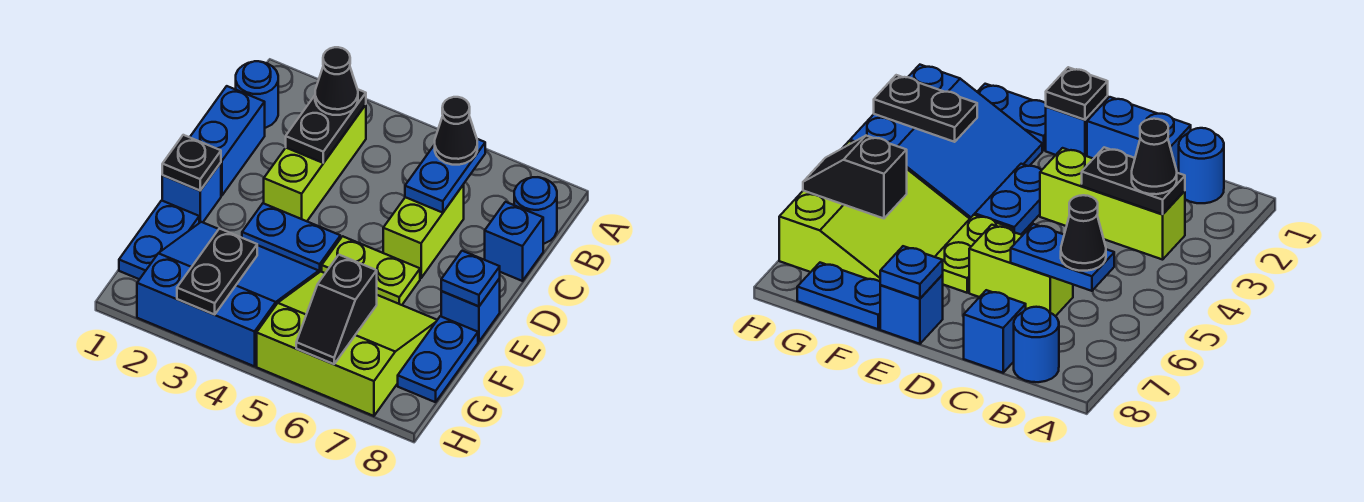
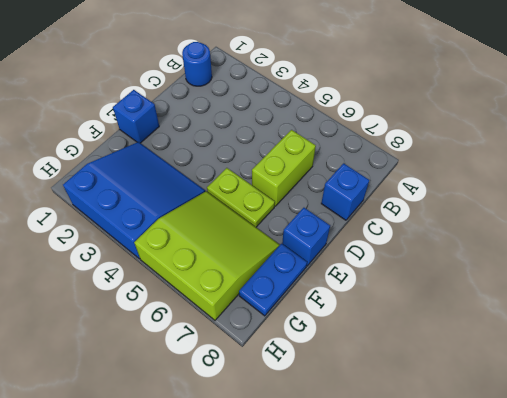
none -> lime brick B3:D3 level 1
none -> blue round brick B8 level 1
none -> blue brick C1:D1 level 1

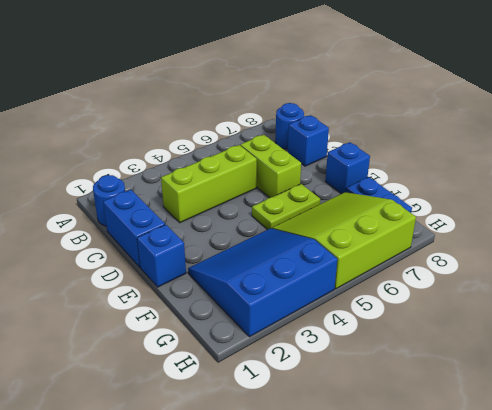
lime brick C3:C5 level 1 -> lime brick B3:D3 level 1
none -> blue plate E3:E4 level 1
none -> blue plate F1:G1 level 1
none -> black plate B3:C3 level 2

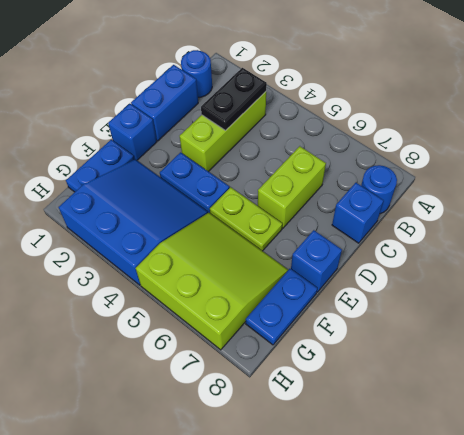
none -> blue plate B6:C6 level 2
none -> black plate E1 level 2
none -> blue plate E8 level 2

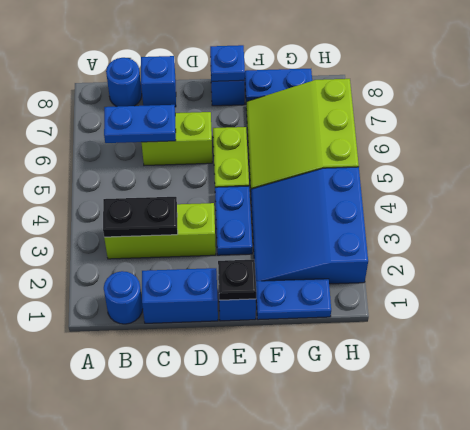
none -> black plate G3:H3 level 2
none -> black slope G6:H6 level 2 top G
none -> black cone B3 level 3

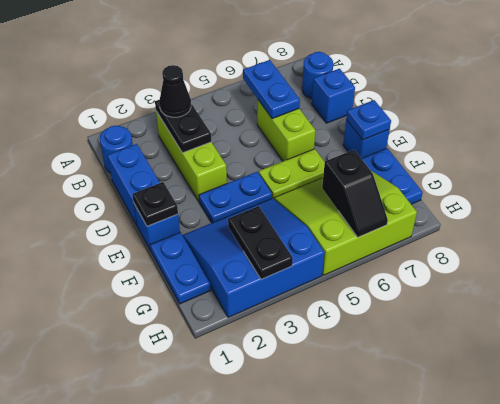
none -> black cone B6 level 3

